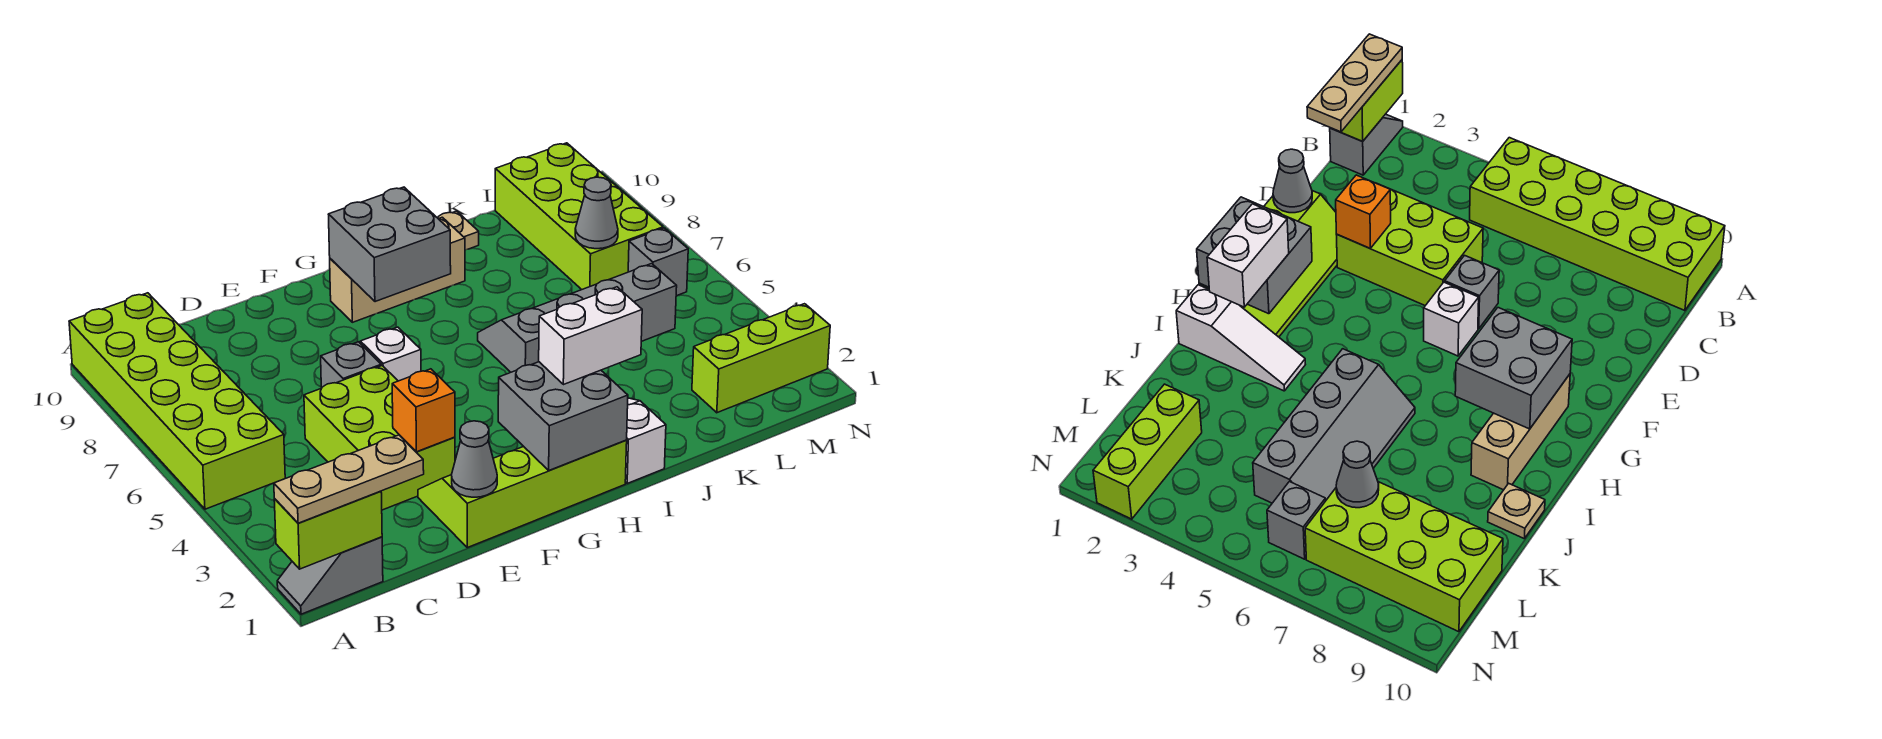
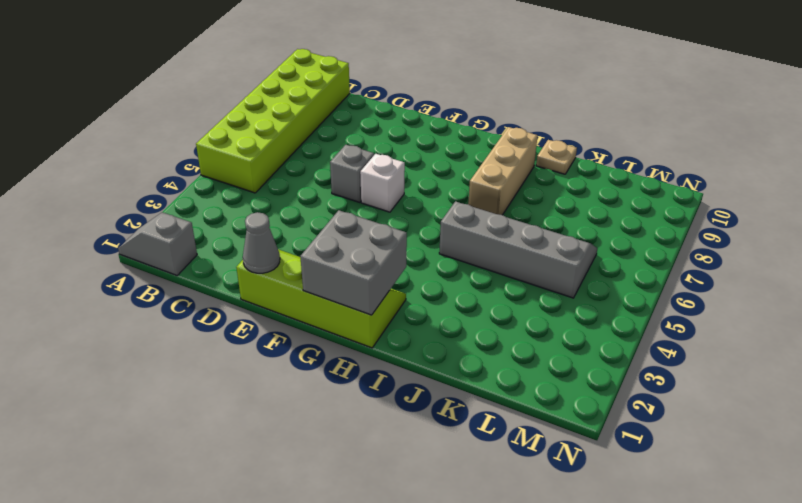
tan brick I7:I9 level 1 -> tan brick G9:I9 level 1
none -> lime brick D3:E5 level 1
none -> white slope I1:I3 level 1 top 1
none -> lime brick L2:N2 level 1

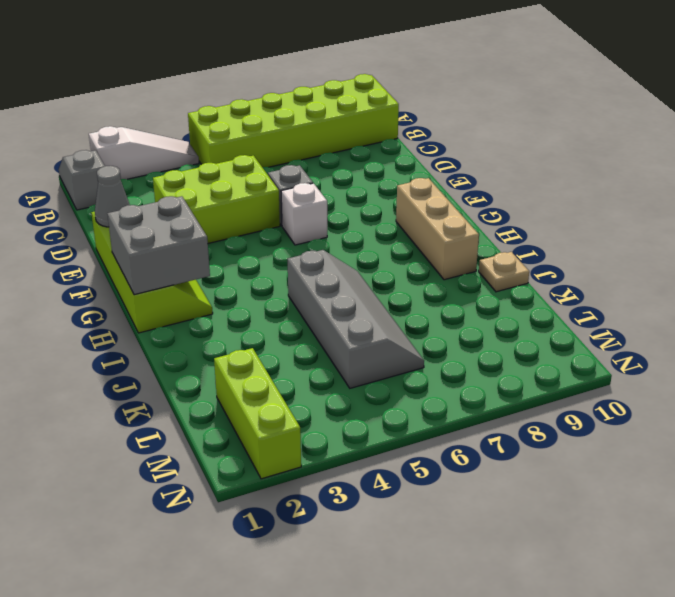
white slope A2:A4 level 1 top 2 -> white slope I1:I3 level 1 top 1
none -> lime brick L7:M10 level 1
none -> grey brick M6 level 1
none -> lime brick A1:B1 level 2

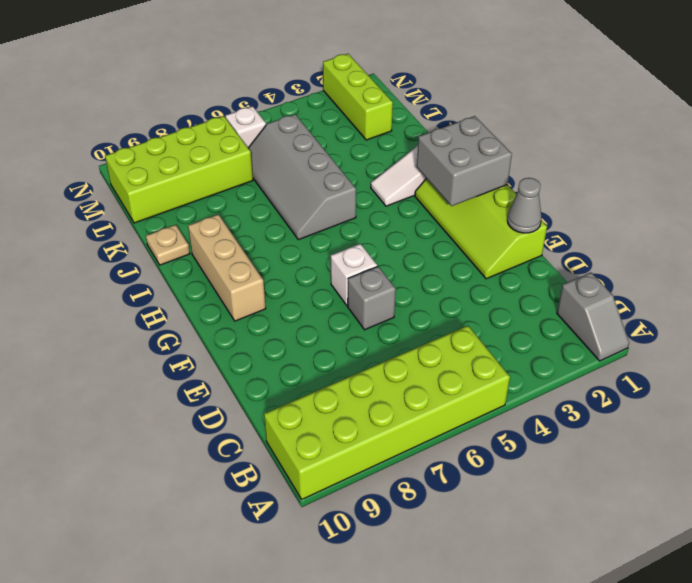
white brick M6 level 1 -> grey brick M6 level 1
none -> lime brick D3:E5 level 1
none -> lime brick A1:B1 level 2
none -> orange brick E3 level 2

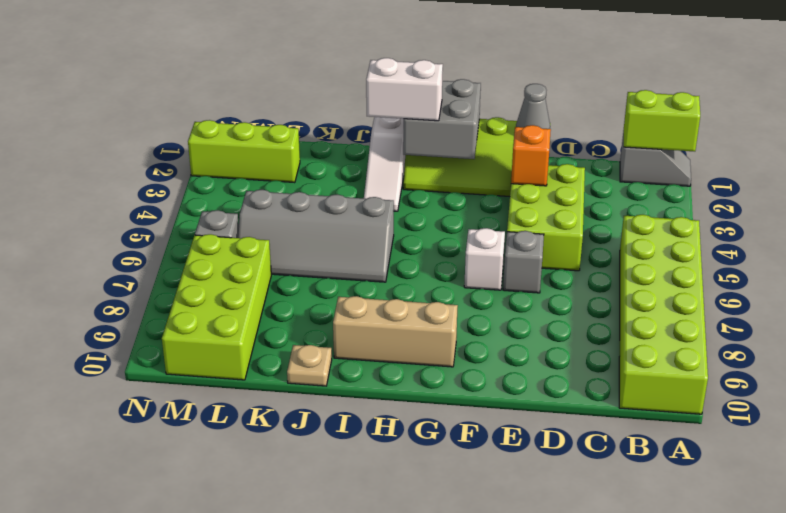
none -> grey brick G8:H9 level 2
none -> grey cone L7 level 2
none -> tan plate A1:C1 level 3

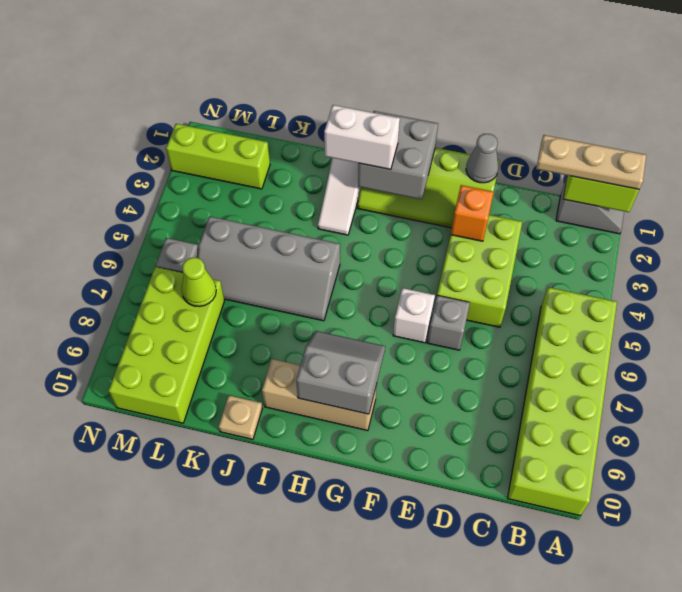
grey slope G8:H9 level 2 top 9 -> grey brick G8:H9 level 2
lime cone L7 level 2 -> grey cone L7 level 2

